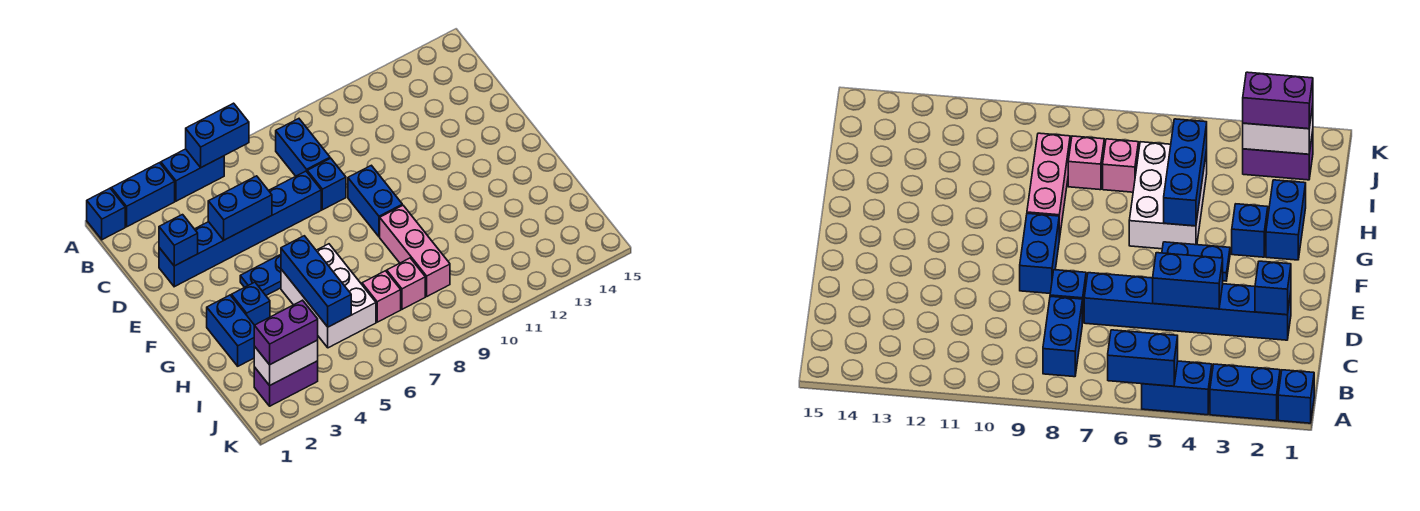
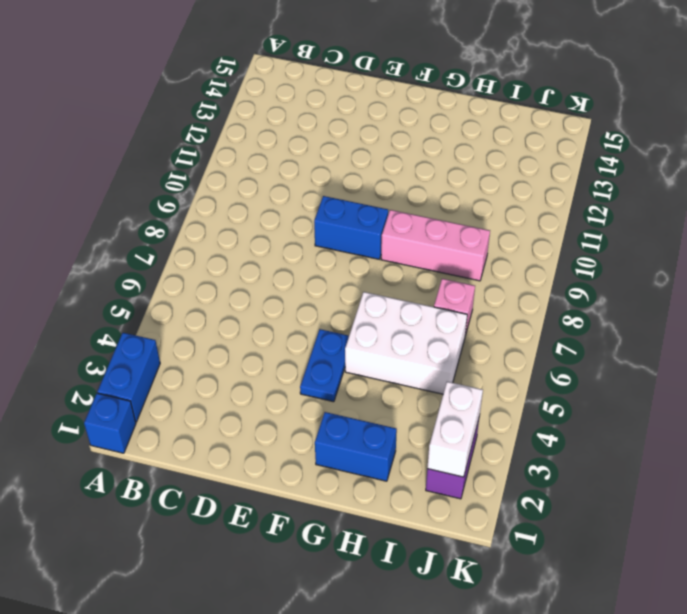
none -> blue brick A4:A5 level 1
none -> blue brick B8:C8 level 1
none -> blue brick D2:D7 level 1

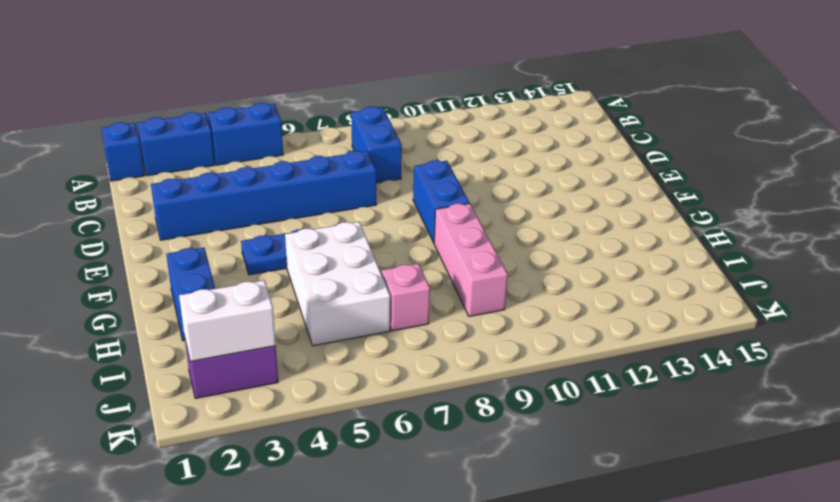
none -> blue brick D8 level 1
none -> blue brick G3 level 1
none -> pink brick I8 level 1

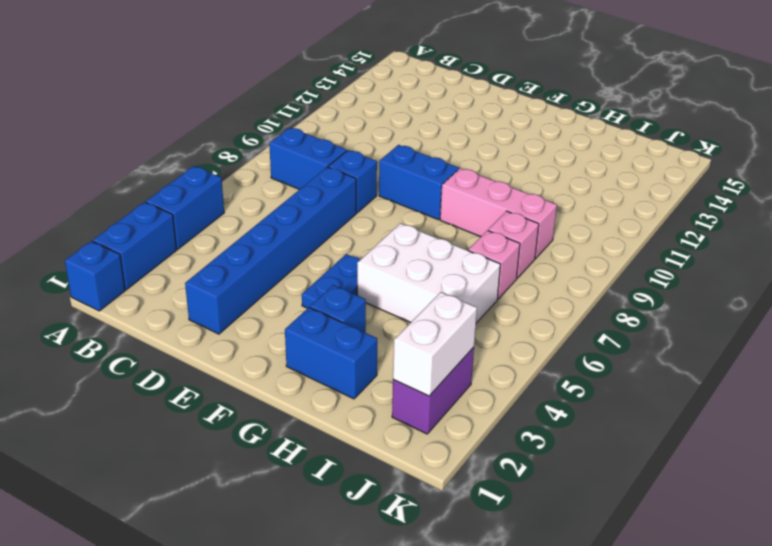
none -> blue brick A5:A6 level 2
none -> blue brick D2 level 2
none -> blue brick D4:D5 level 2

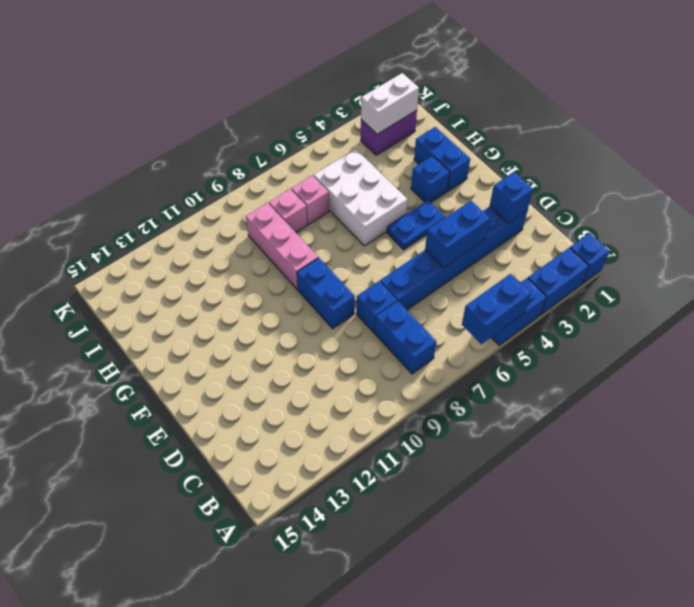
none -> blue brick G5:I5 level 2
none -> purple brick J2:J3 level 3

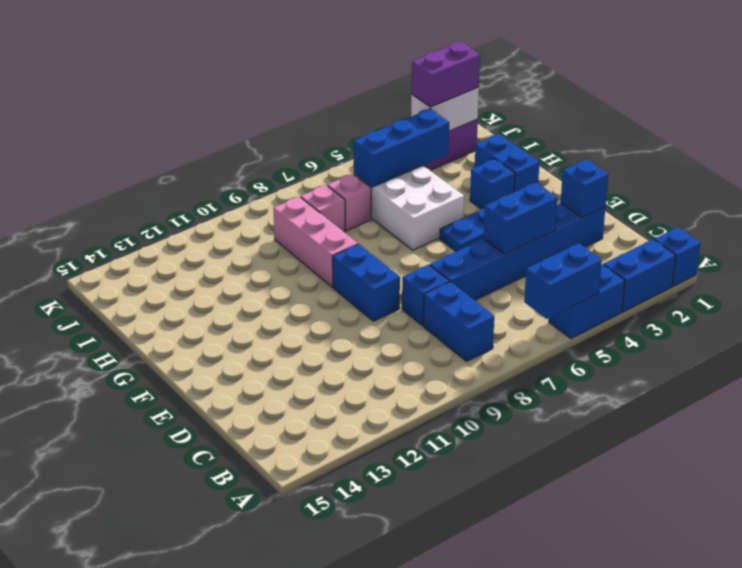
blue brick I4:I6 level 2 -> blue brick G5:I5 level 2

